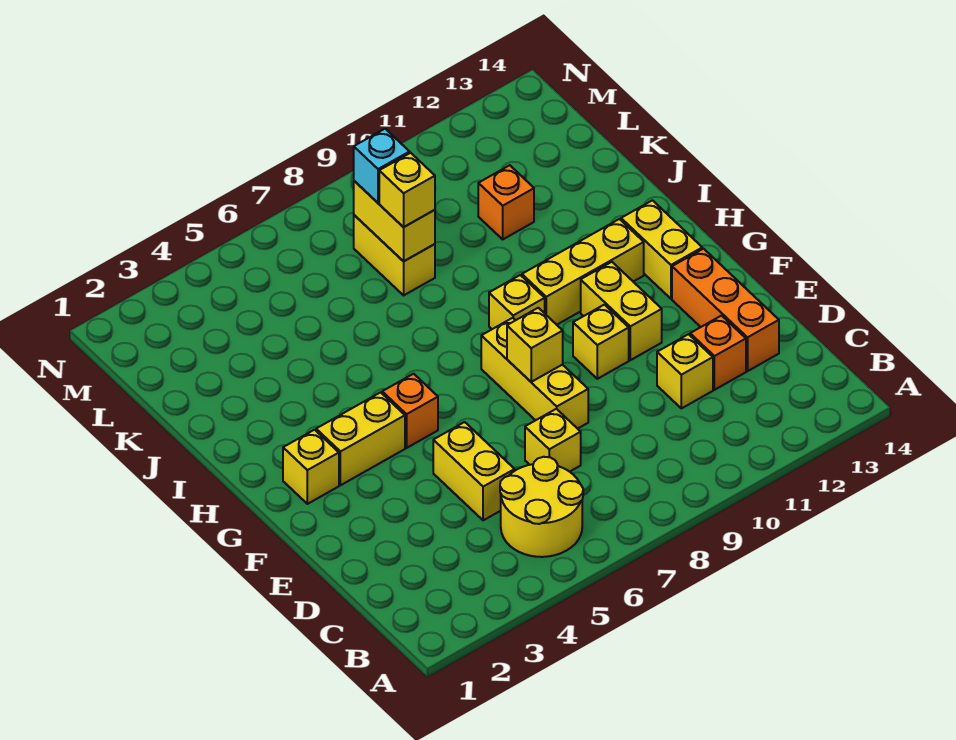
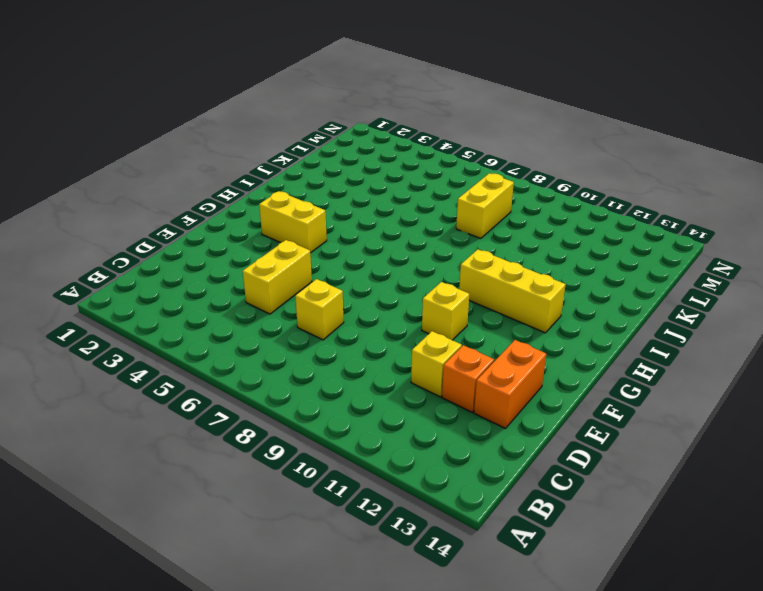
orange brick D13:E13 level 1 -> orange brick D13:F13 level 1
none -> yellow round brick B5:C6 level 1
none -> yellow brick E8:G8 level 1
none -> yellow brick F11:G11 level 1

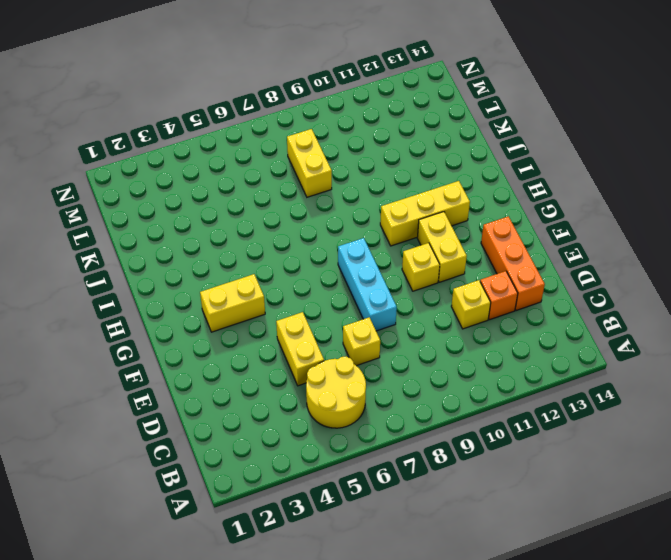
cyan brick E8:G8 level 1 -> yellow brick E8:G8 level 1
none -> yellow brick G2 level 1
none -> orange brick G5 level 1
none -> yellow brick G13:H13 level 1

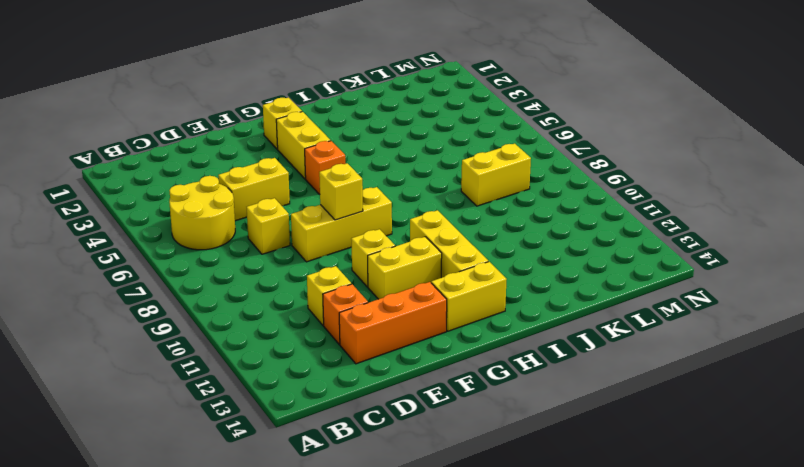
none -> yellow brick H9 level 1
none -> orange brick K11 level 1
none -> yellow brick K8:L8 level 2

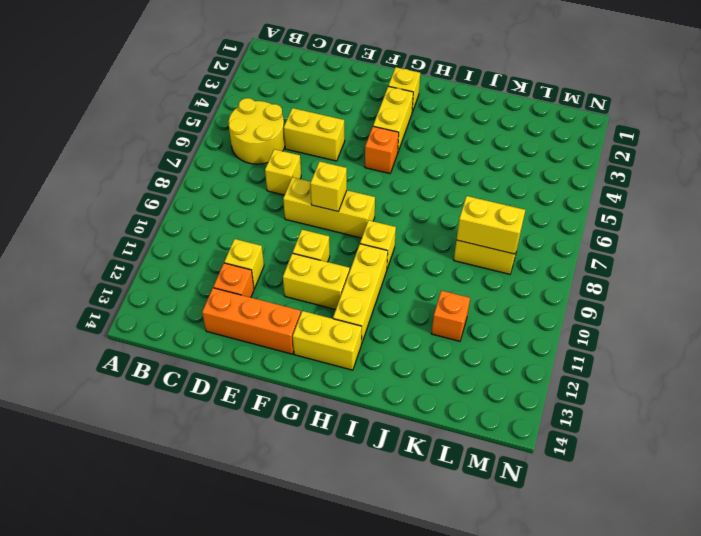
none -> yellow brick K8 level 3
none -> cyan brick L8 level 3

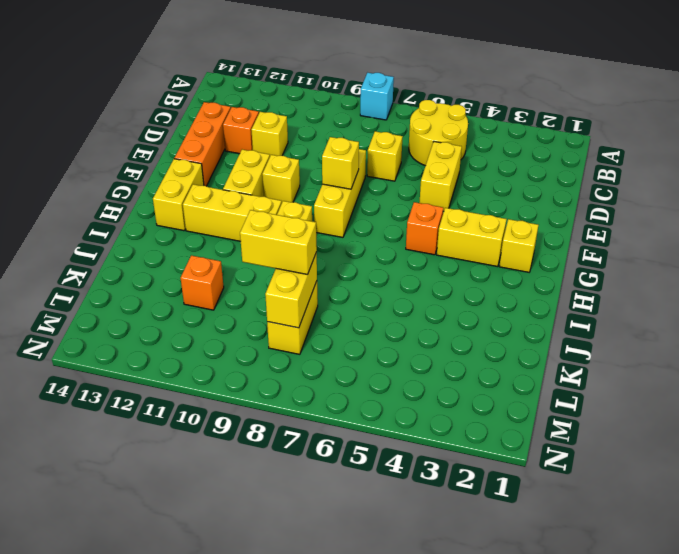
cyan brick A8 level 1 -> cyan brick L8 level 3
yellow brick K8:K9 level 3 -> yellow brick K8 level 3

